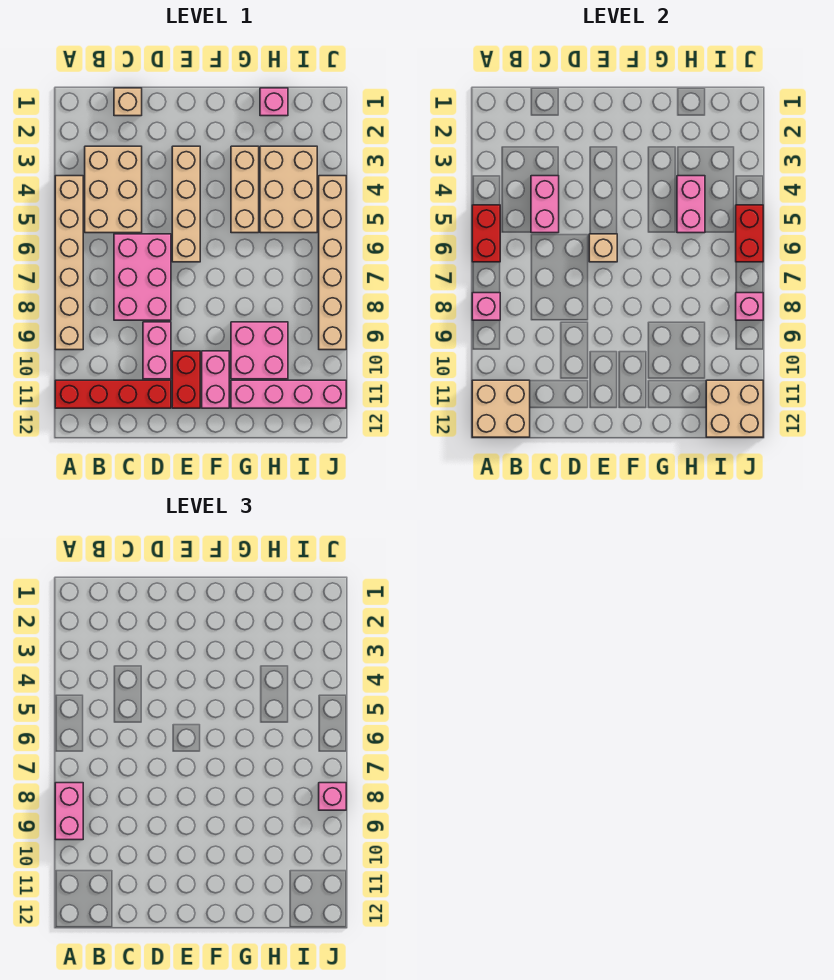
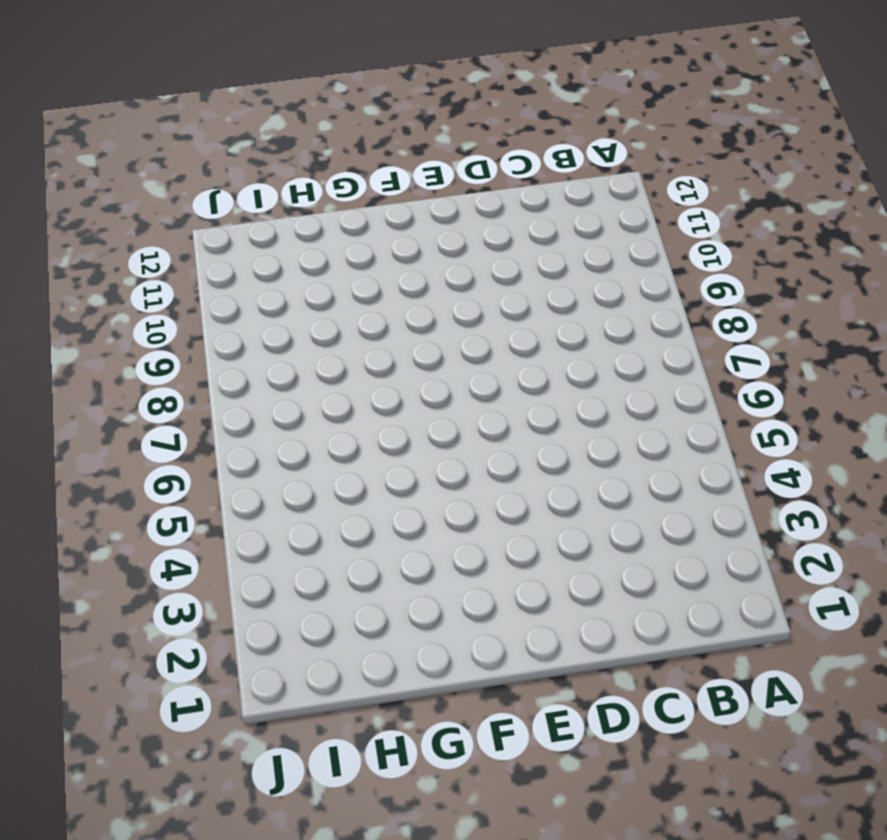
none -> tan brick A4:A9 level 1
none -> red brick A11:D11 level 1
none -> tan brick B3:C5 level 1

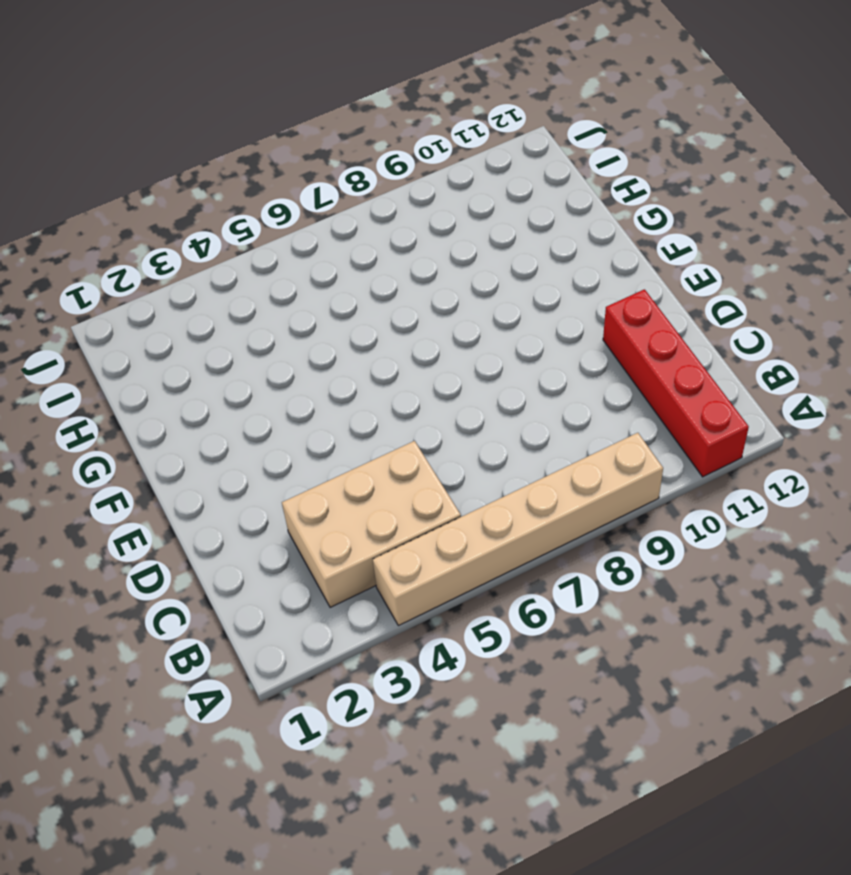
none -> tan brick C1 level 1
none -> pink brick C6:D8 level 1
none -> pink brick D9:D10 level 1

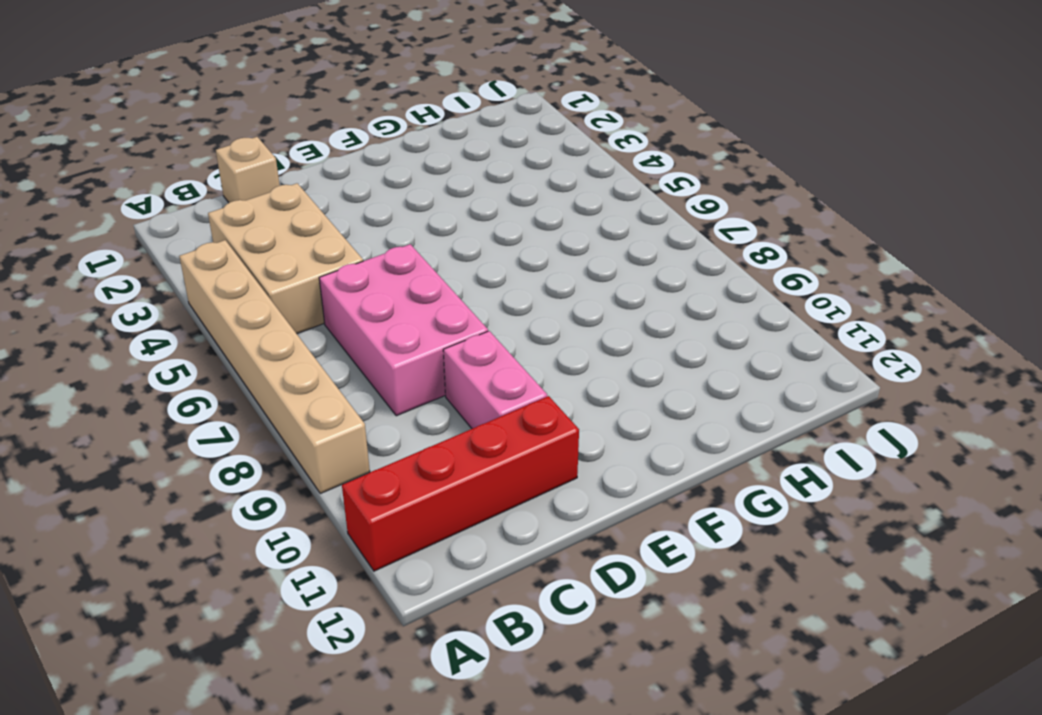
none -> tan brick E3:E6 level 1
none -> red brick E10:E11 level 1
none -> pink brick F10:F11 level 1

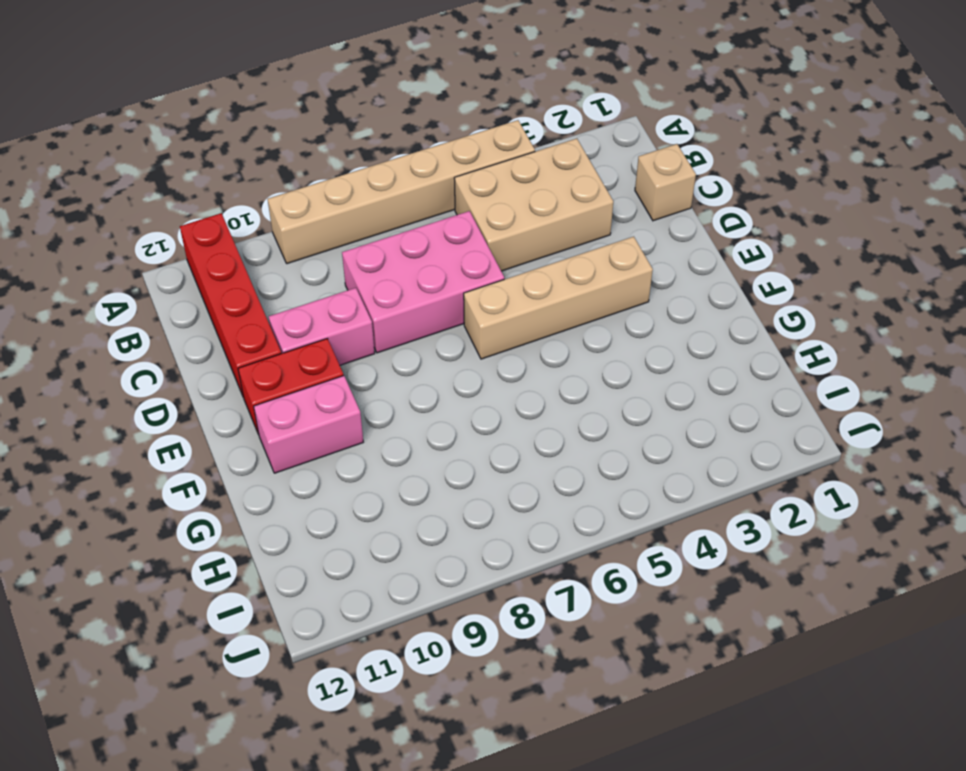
none -> tan brick G3:G5 level 1
none -> pink brick G9:H10 level 1
none -> pink brick G11:J11 level 1

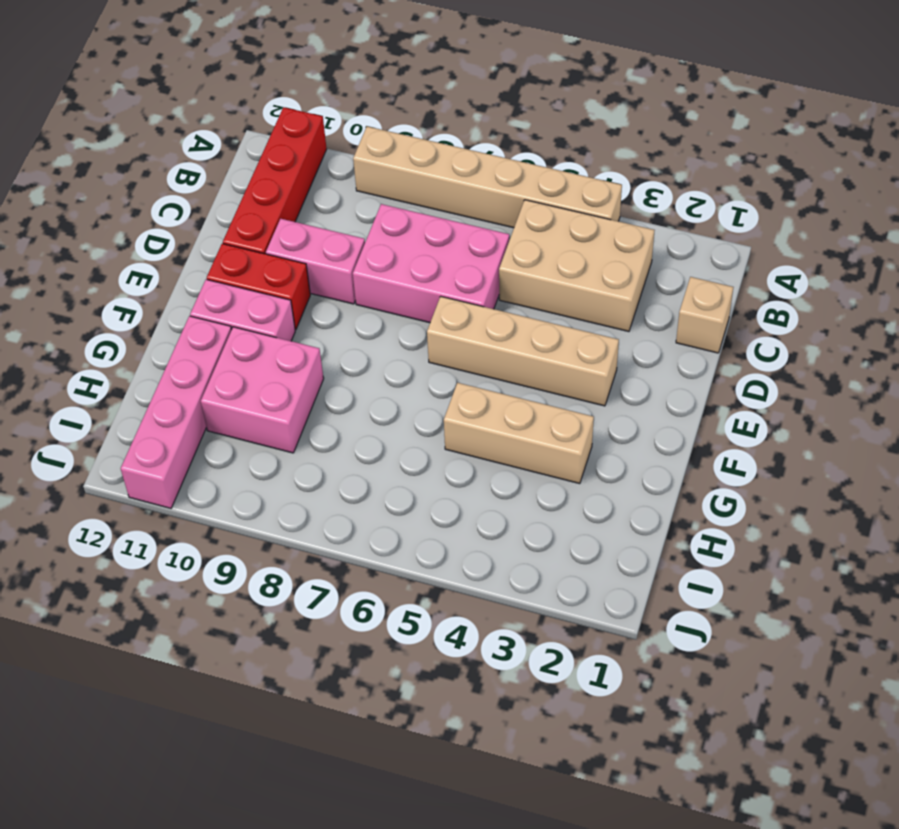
none -> pink brick H1 level 1
none -> tan brick H3:I5 level 1
none -> tan brick J4:J9 level 1

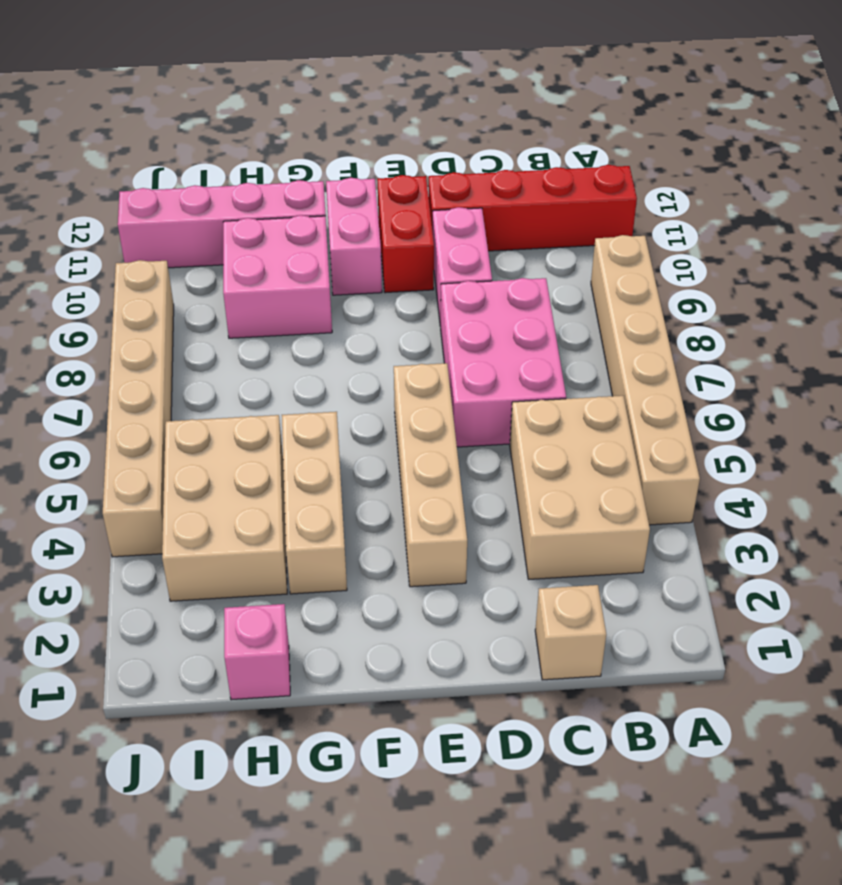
none -> red brick A5:A6 level 2
none -> pink brick A8 level 2
none -> tan brick A11:B12 level 2

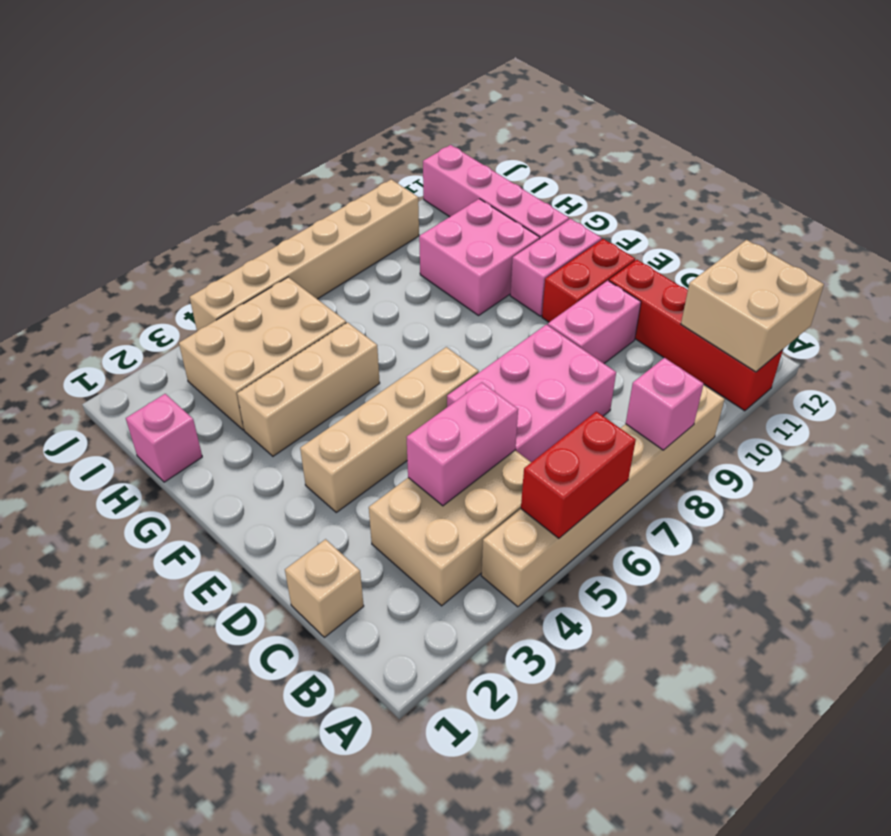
none -> tan brick E6 level 2
none -> pink brick H4:H5 level 2
none -> tan brick I11:J12 level 2

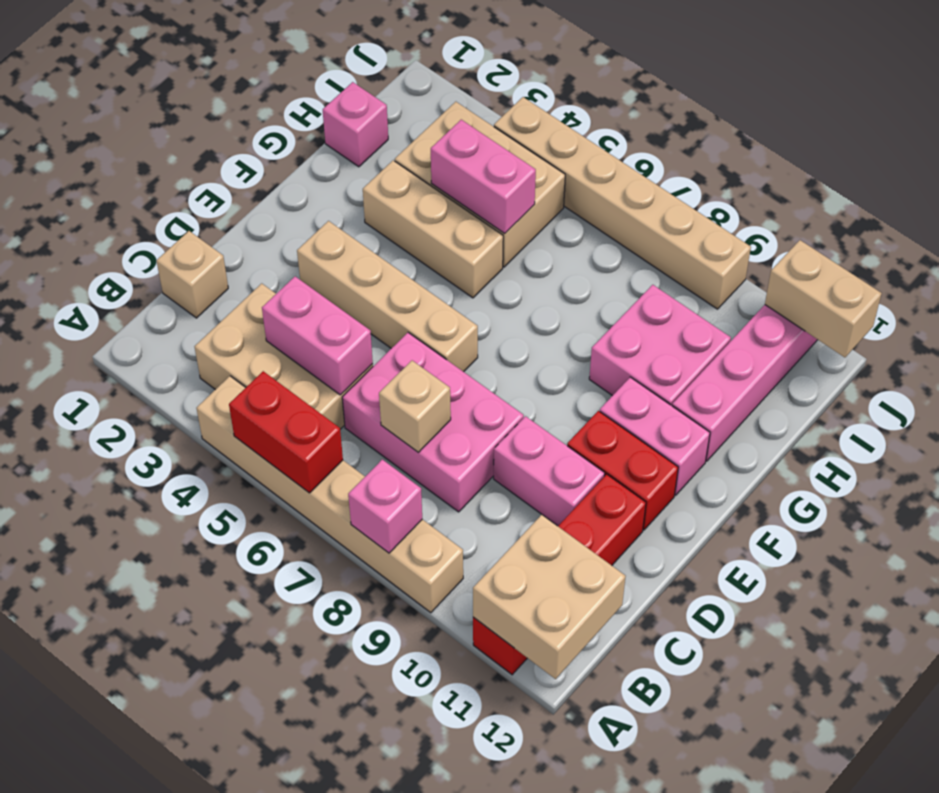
tan brick C7 level 2 -> tan brick E6 level 2
tan brick J11:J12 level 2 -> tan brick I11:J12 level 2
none -> red brick J5:J6 level 2
none -> pink brick J8 level 2
none -> pink brick A8:A9 level 3

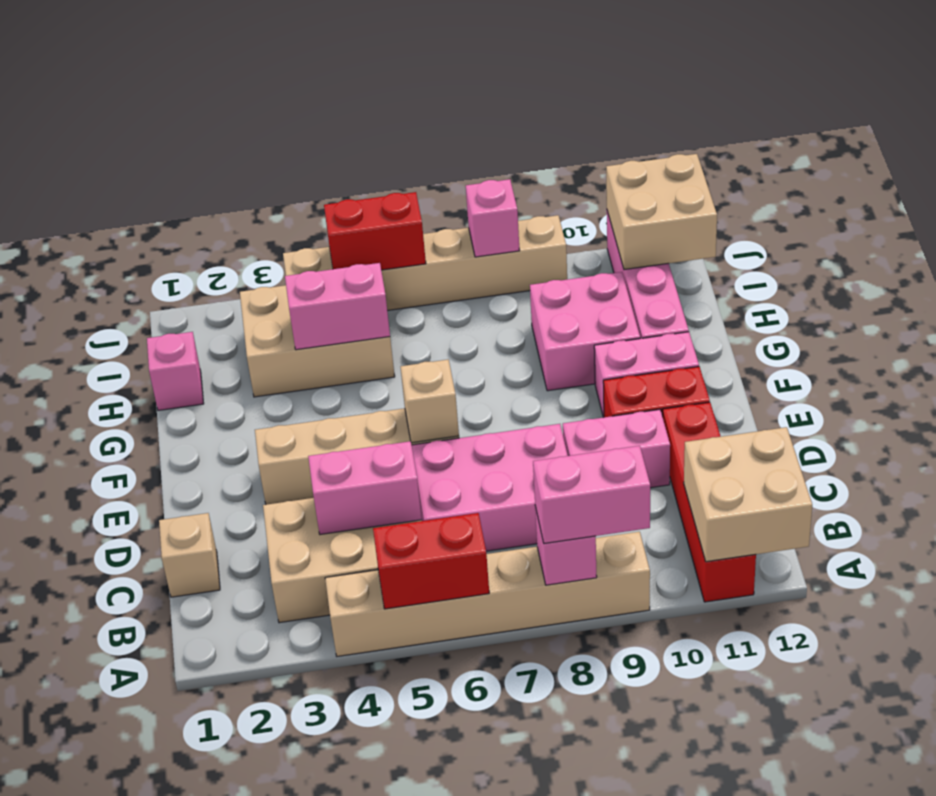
none -> tan brick G3:G5 level 1
none -> pink brick J8 level 3

